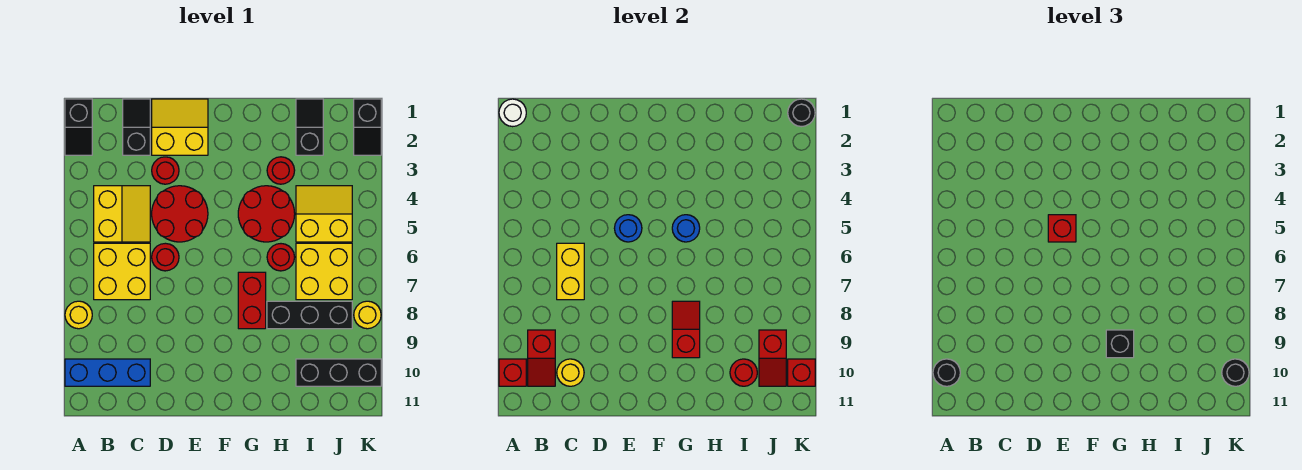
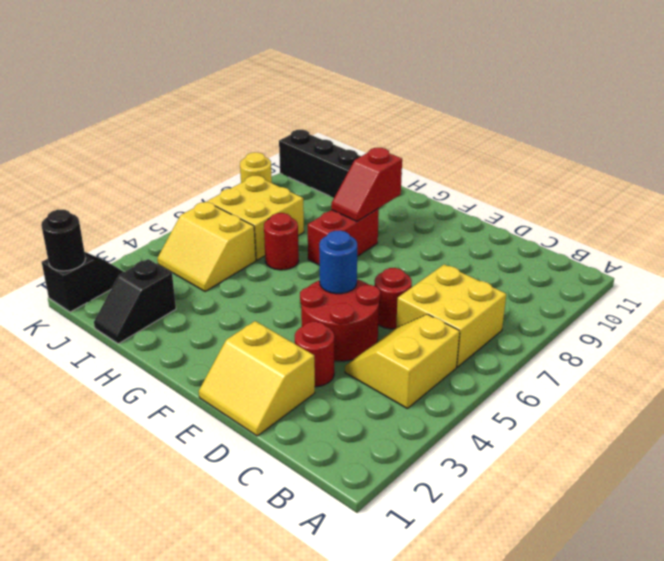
none -> black slope A1:A2 level 1 top 1
none -> yellow round brick A8 level 1
none -> blue brick A10:C10 level 1
none -> black slope C1:C2 level 1 top 2

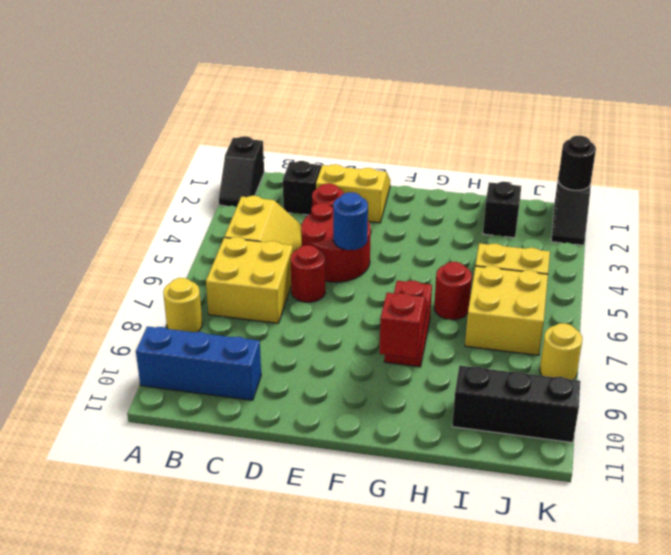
none -> red round brick G4:H5 level 1
none -> red round brick H3 level 1
none -> black brick H8:J8 level 1
none -> white round brick A1 level 2

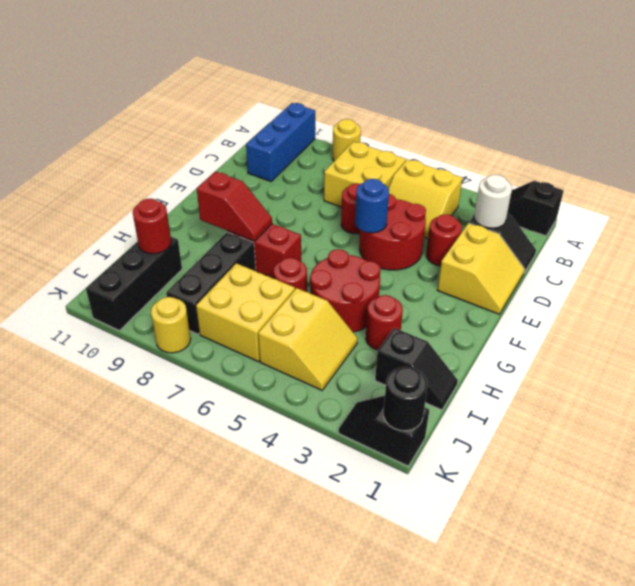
white round brick C2 level 2 -> white round brick A1 level 2
none -> red brick A10 level 2
none -> red slope B9:B10 level 2 top 9
none -> yellow brick C6:C7 level 2
none -> yellow round brick C10 level 2

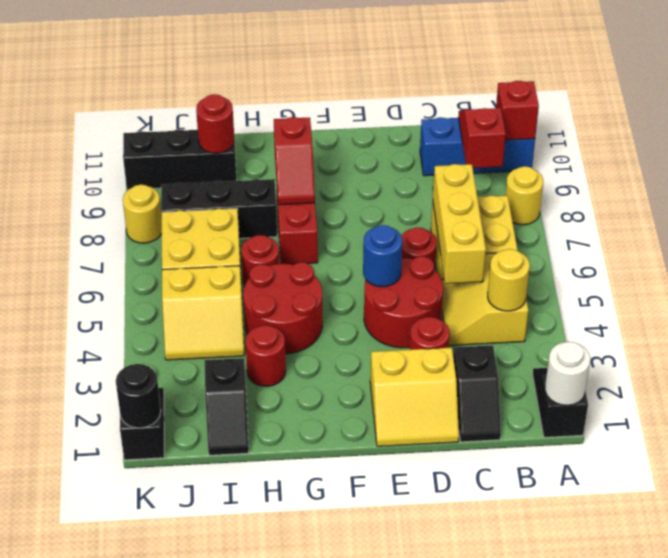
yellow round brick B4 level 2 -> yellow round brick C10 level 2
yellow brick C5:C7 level 2 -> yellow brick C6:C7 level 2
none -> blue round brick G5 level 2
none -> red slope J9:J10 level 2 top 9
none -> red brick K10 level 2
none -> black round brick A10 level 3

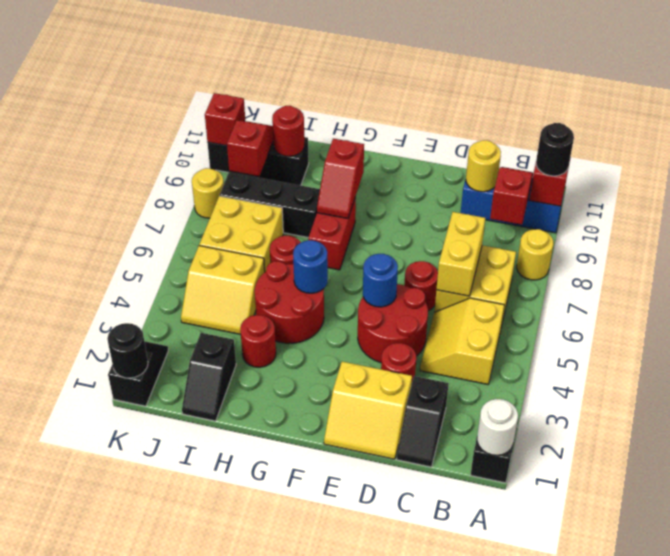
none -> red brick E5 level 3
none -> black brick G9 level 3
none -> black round brick K10 level 3

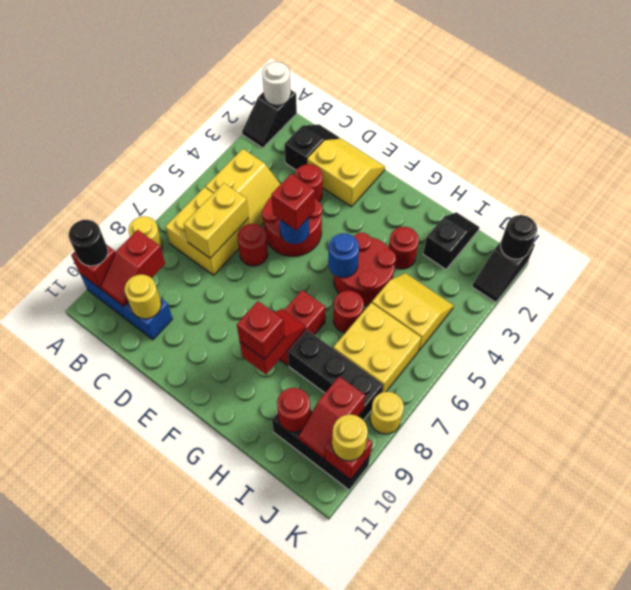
red brick G9 level 3 -> black brick G9 level 3
yellow round brick K10 level 3 -> black round brick K10 level 3

